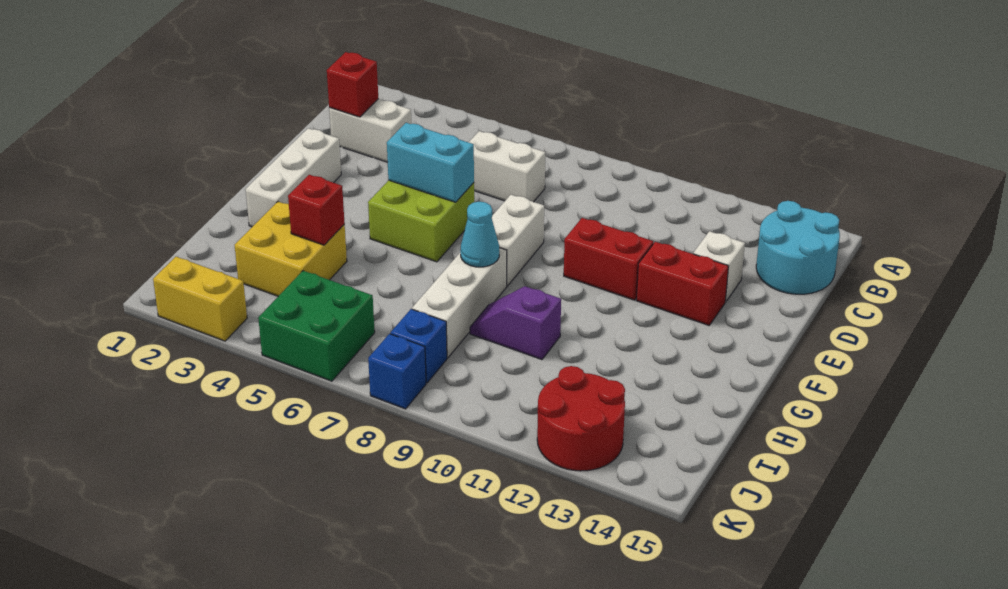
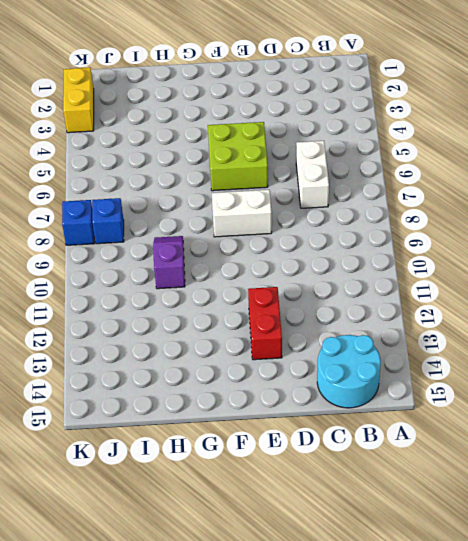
none -> white brick C2:C3 level 1
none -> white brick D13 level 1
none -> white brick E2:G2 level 1

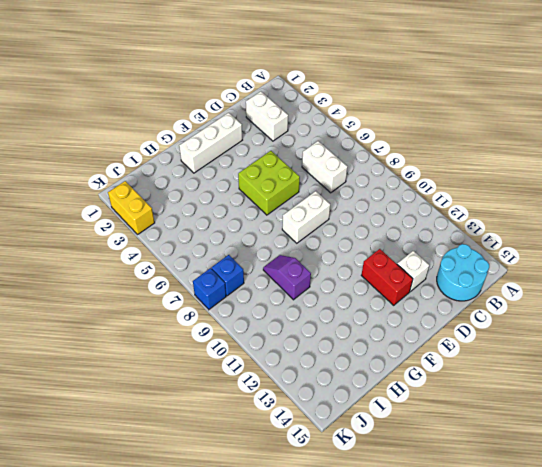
none -> red brick E10:E11 level 1
none -> white brick G8:I8 level 1
none -> yellow brick H3:I4 level 1

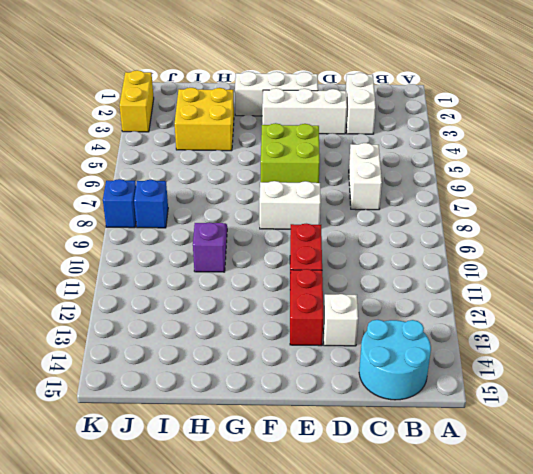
white brick D3:F3 level 1 -> white brick G8:I8 level 1
none -> green brick J5:K6 level 1
none -> red round brick J12:K13 level 1
none -> red brick C2 level 2

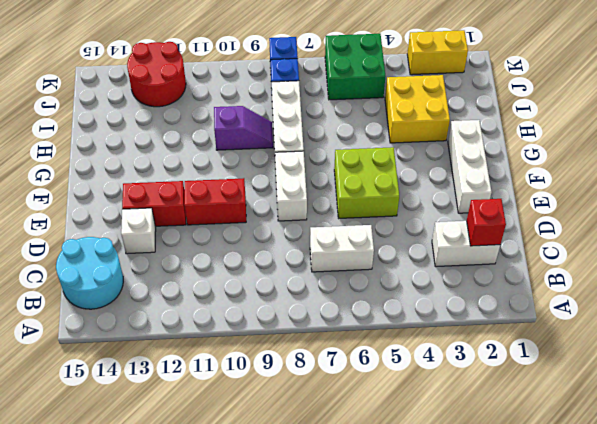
none -> cyan brick E5:E6 level 2
none -> cyan cone G8 level 2
none -> red brick H4 level 2

